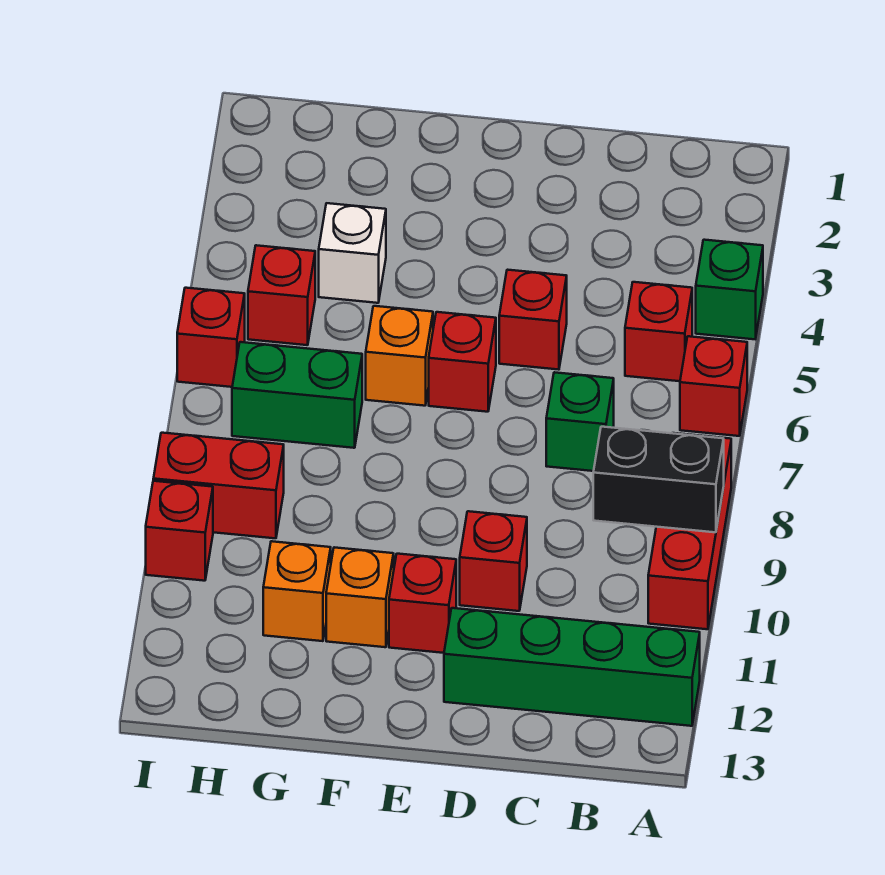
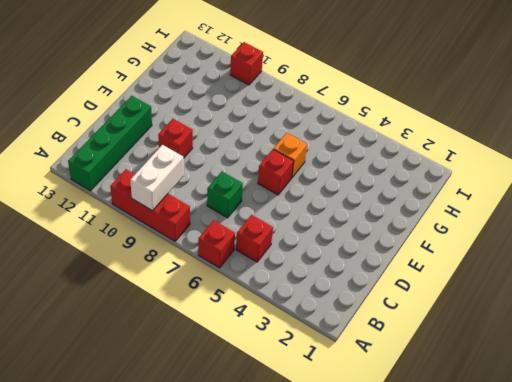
white brick A9:B9 level 2 -> black brick A9:B9 level 2
none -> green brick A4 level 1
none -> red brick D5 level 1
none -> red brick E11 level 1

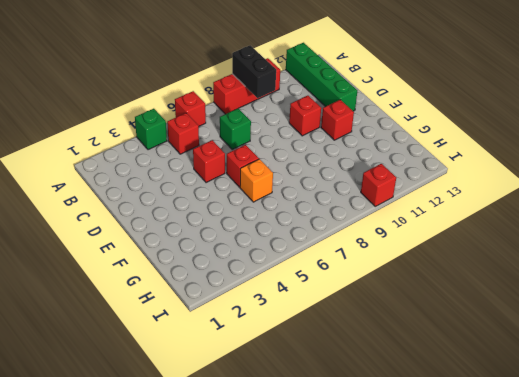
none -> orange brick F11 level 1
none -> white brick G4 level 1
none -> green brick G7:H7 level 1

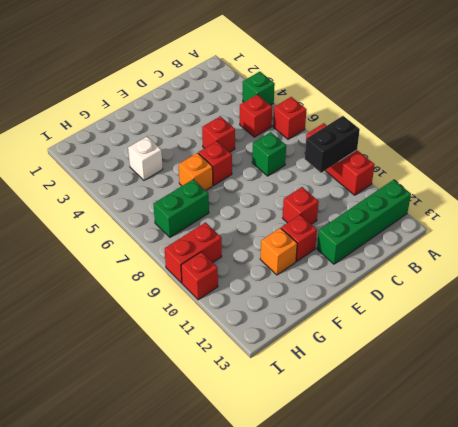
none -> orange brick G11 level 1
none -> red brick H5 level 1
none -> red brick I6 level 1

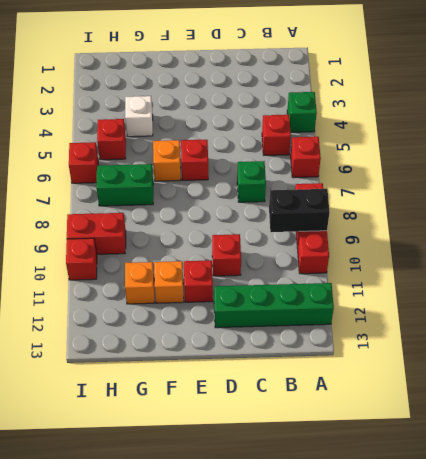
none -> red brick D5 level 1

